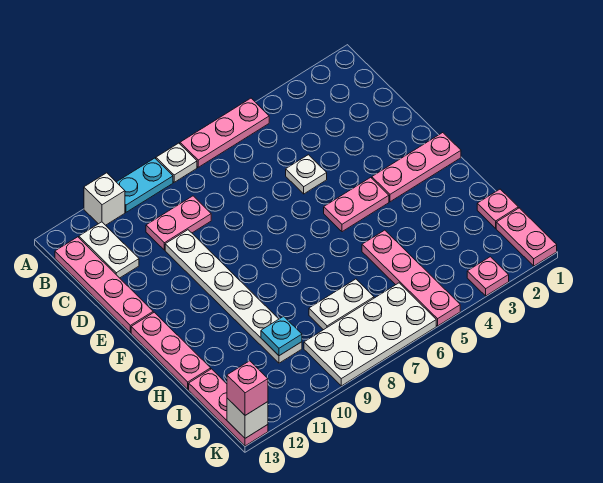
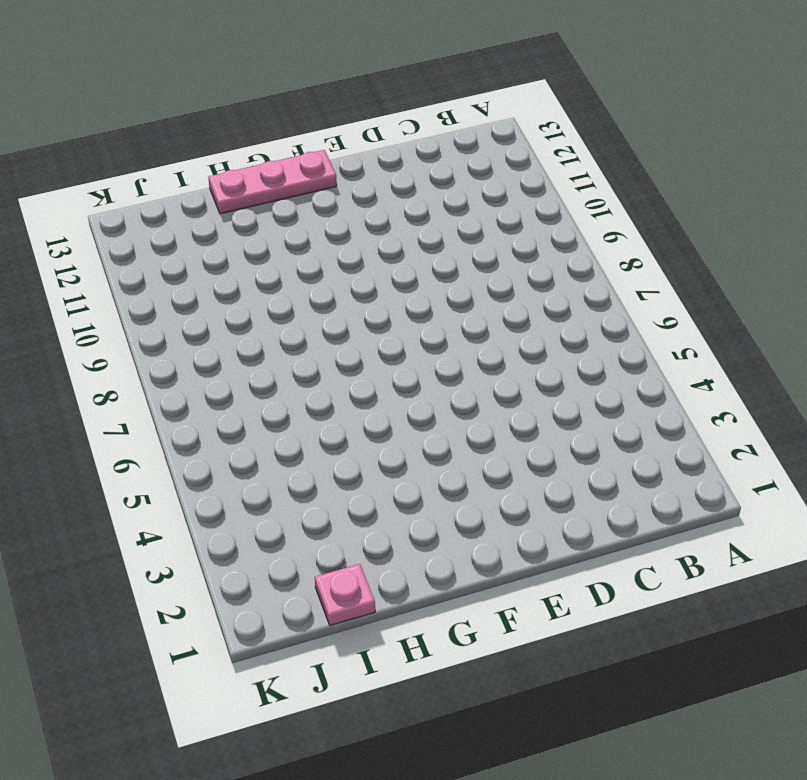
none -> pink plate A5:A7 level 1
none -> white plate A8 level 1
none -> cyan plate A9:A10 level 1

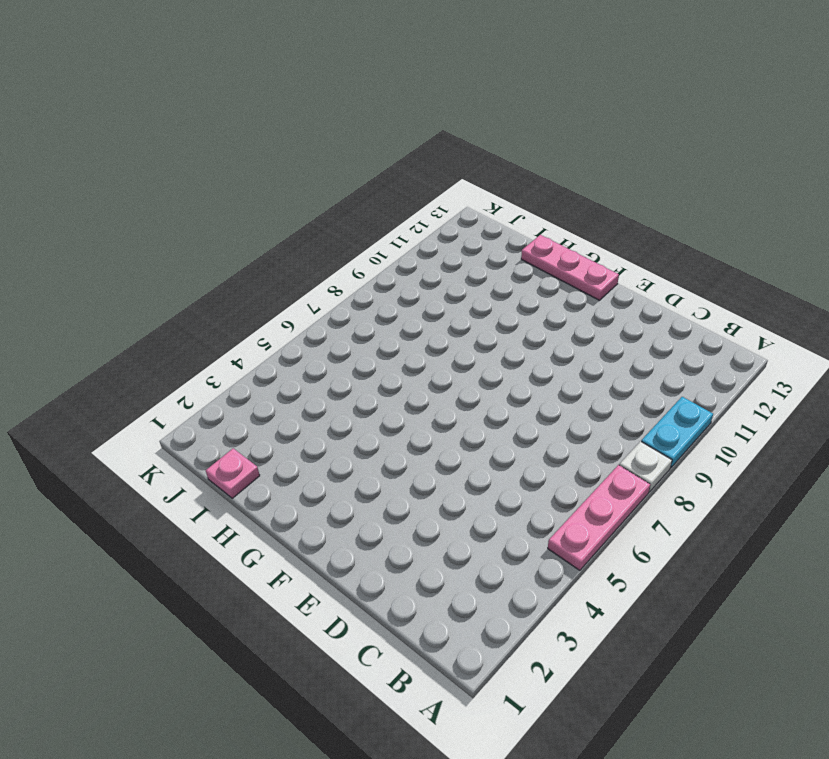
none -> white brick A11 level 1
none -> white plate B12:C12 level 1
none -> pink plate B13:E13 level 1

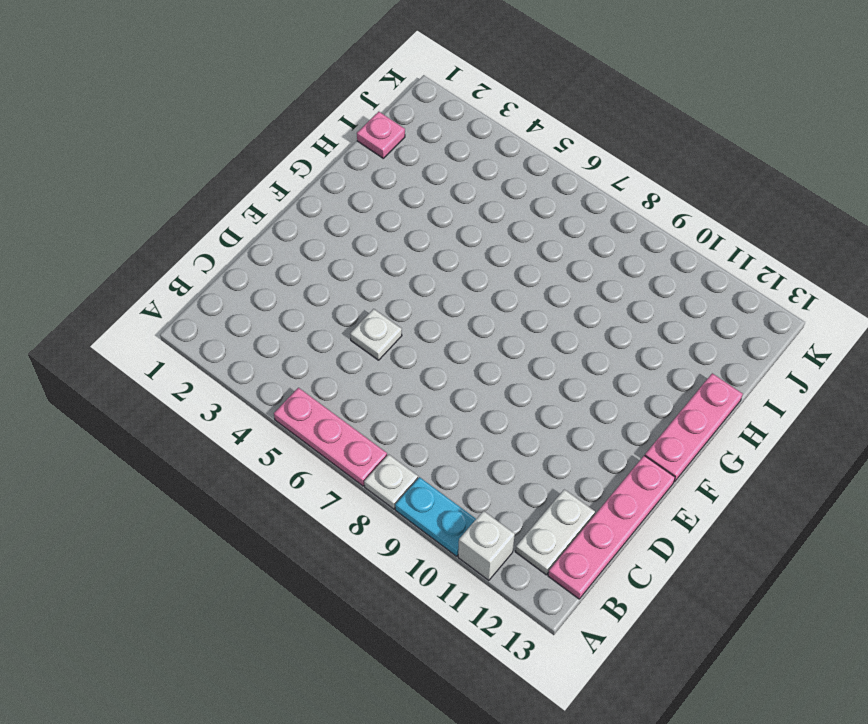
none -> pink plate C9:C10 level 1
none -> white plate D10:I10 level 1
none -> pink plate F1:F3 level 1

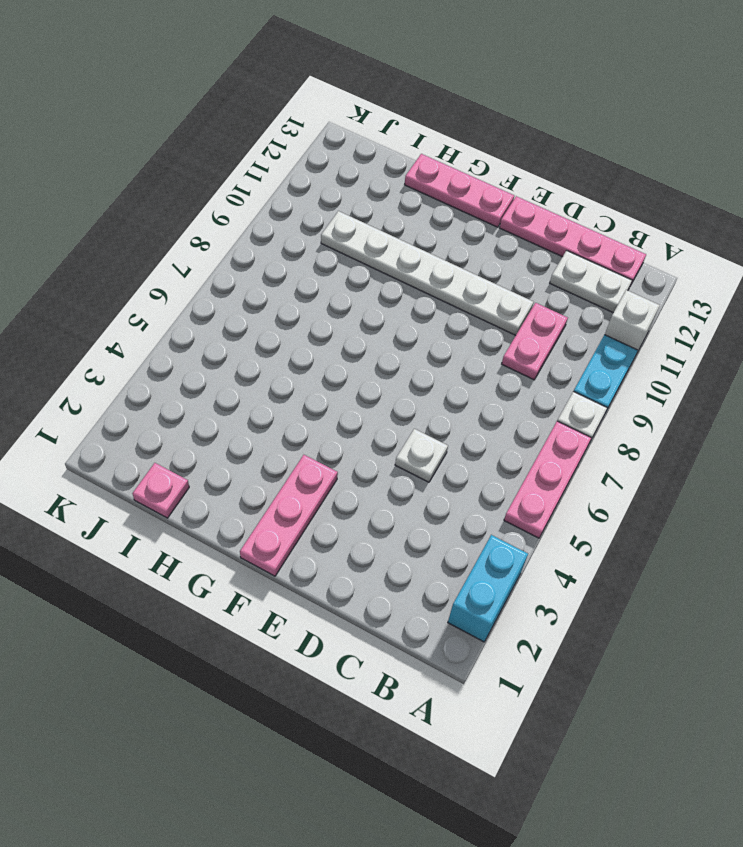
cyan brick A2:A3 level 1 -> none
none -> pink plate F4:F5 level 1
none -> pink plate H5:K5 level 1
none -> white plate I7:I8 level 1

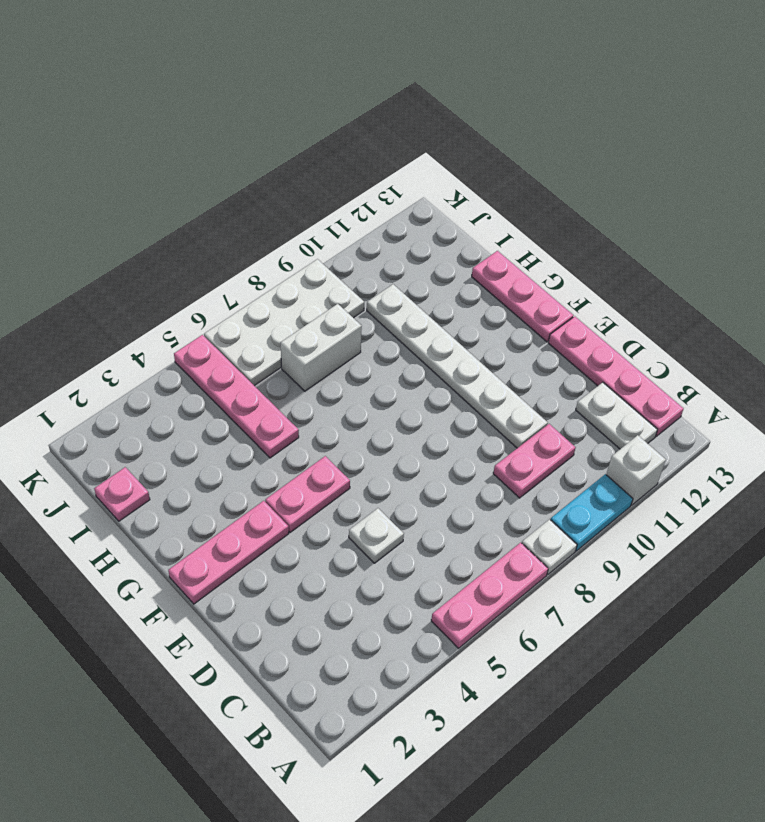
white brick I7:I8 level 1 -> white plate I7:I8 level 1
none -> pink plate I13:K13 level 1
none -> pink plate J1:K1 level 1
none -> pink plate K3 level 1

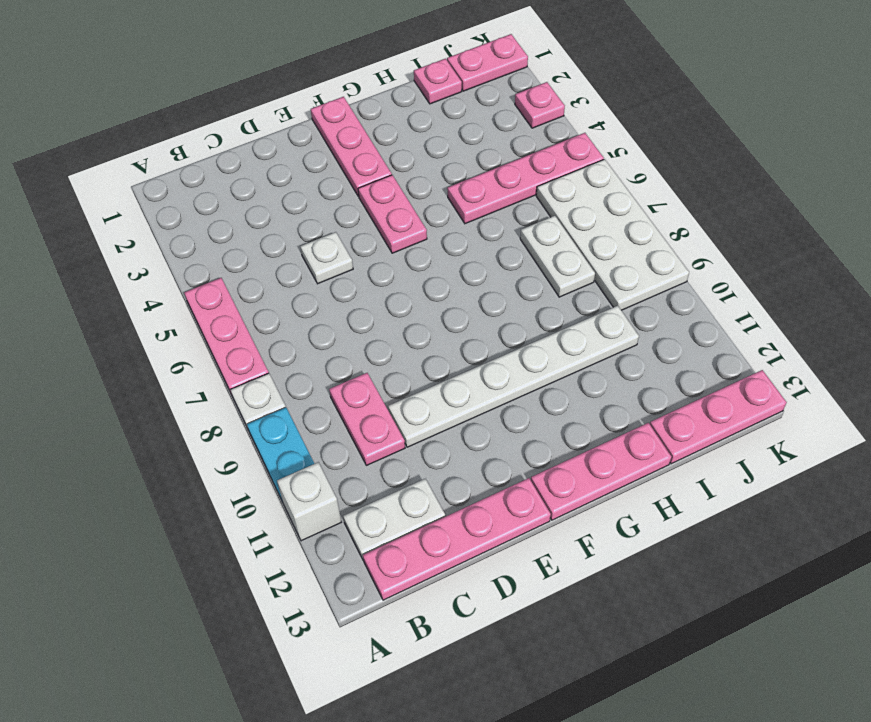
none -> cyan plate I10 level 2
none -> white brick K13 level 2
none -> pink brick K13 level 3

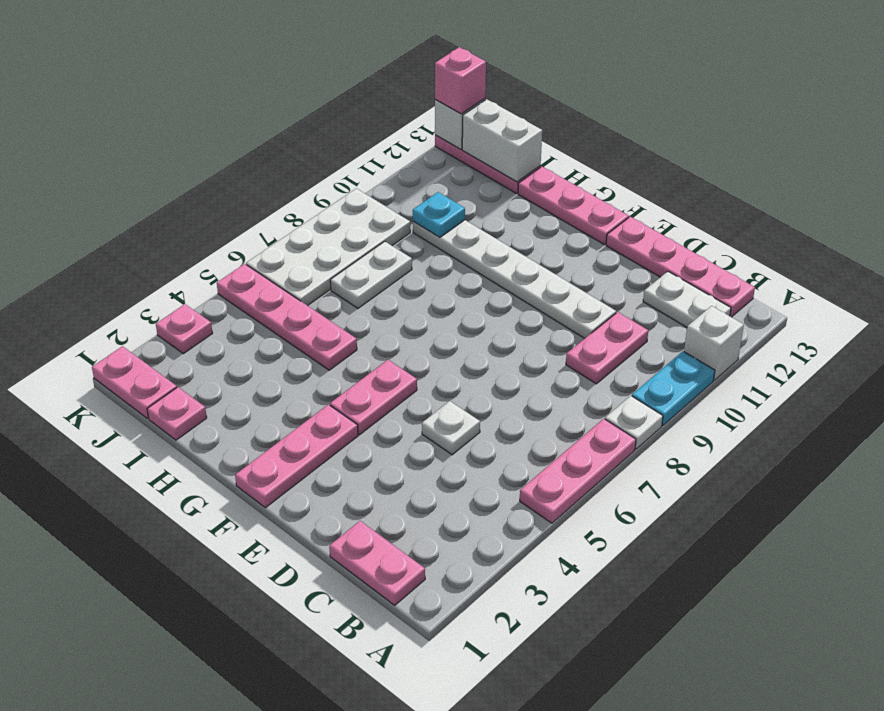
pink plate B1:C1 level 1 -> none
white brick I13:J13 level 2 -> none

